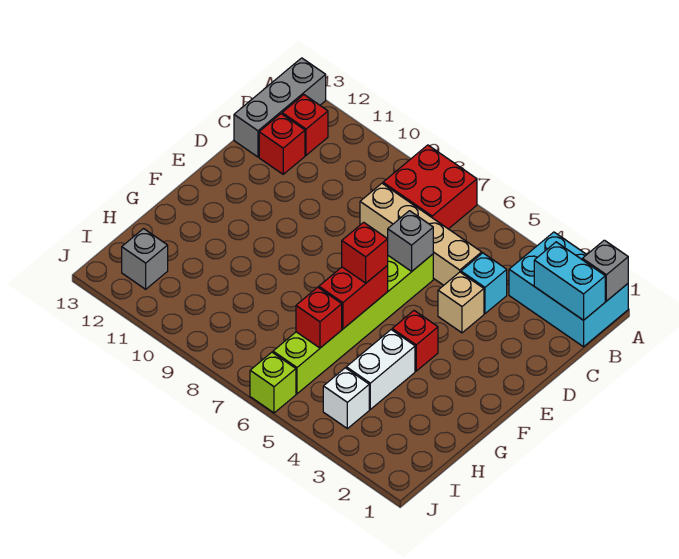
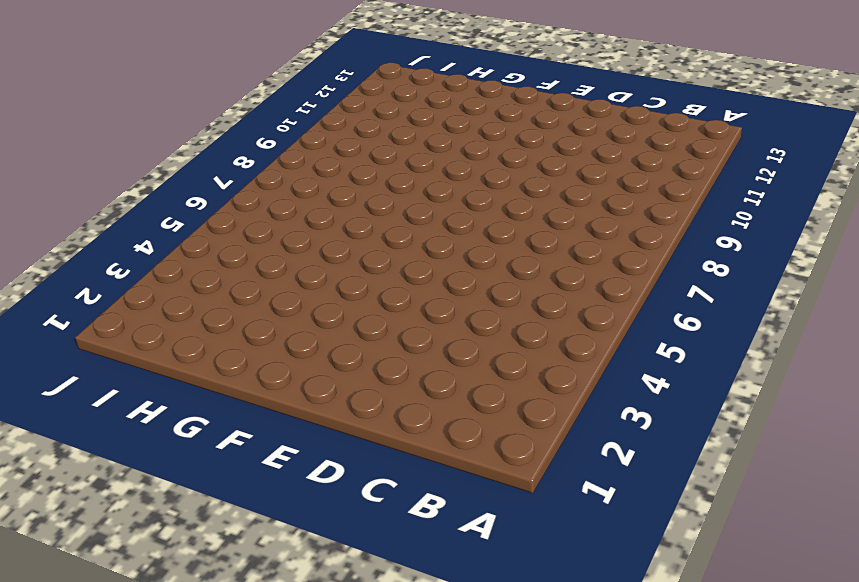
none -> cyan brick A1:B3 level 1
none -> red brick A7:B8 level 1
none -> grey brick A13:C13 level 1

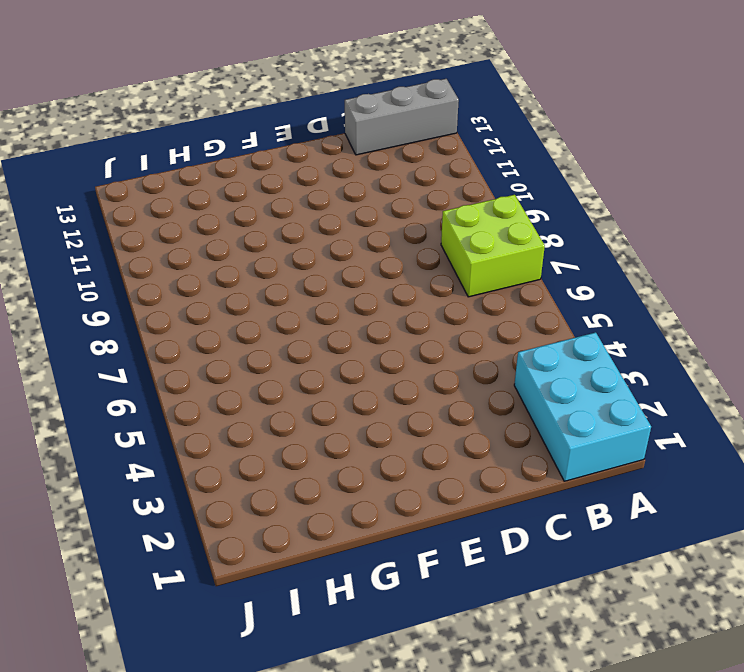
lime brick A7:B8 level 1 -> red brick A7:B8 level 1
none -> red brick B12 level 1
none -> cyan brick C4 level 1
none -> tan brick C5:C8 level 1

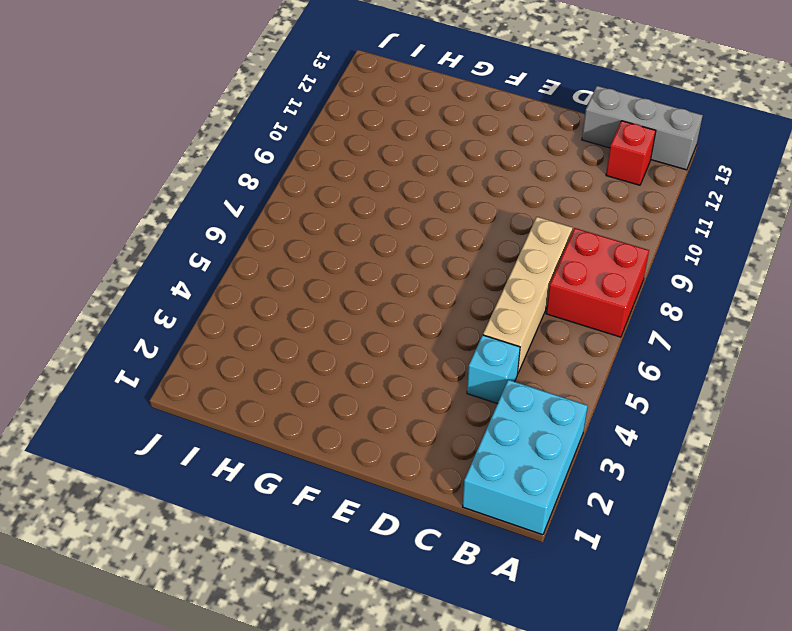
none -> red brick C12 level 1
none -> tan brick D4 level 1
none -> lime brick D6:I6 level 1

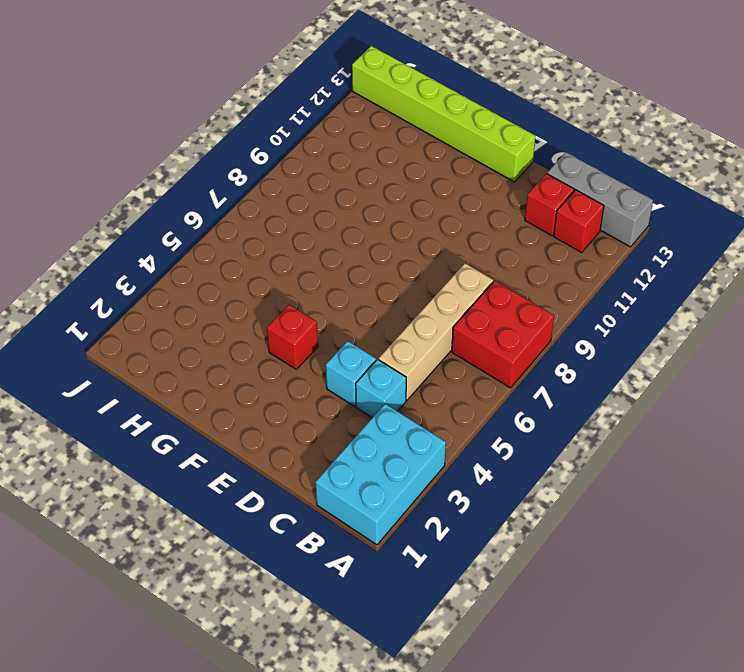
cyan brick D4 level 1 -> tan brick D4 level 1
lime brick E13:J13 level 1 -> lime brick D6:I6 level 1
none -> white brick G4:H4 level 1
none -> white brick I4 level 1
none -> grey brick I12 level 1

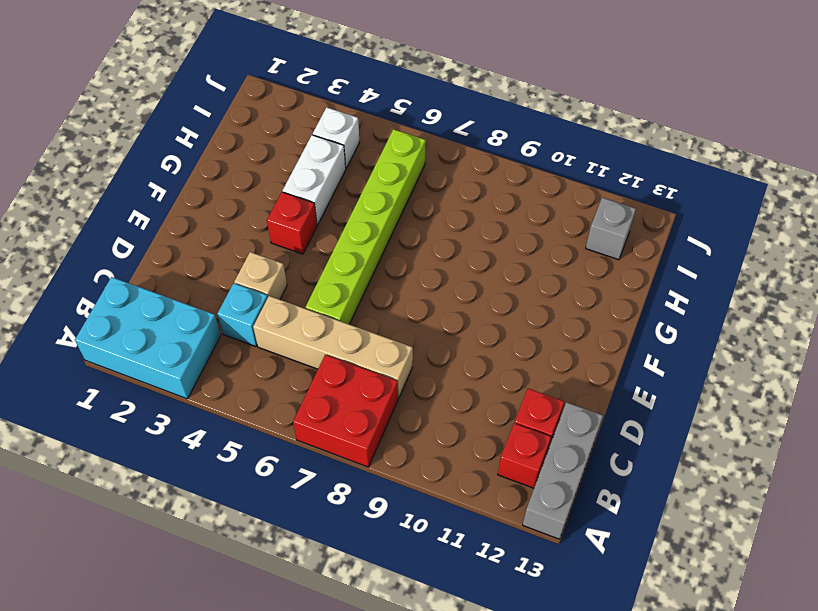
none -> lime brick J6 level 1
none -> grey brick A1 level 2
none -> cyan brick B1:B2 level 2

